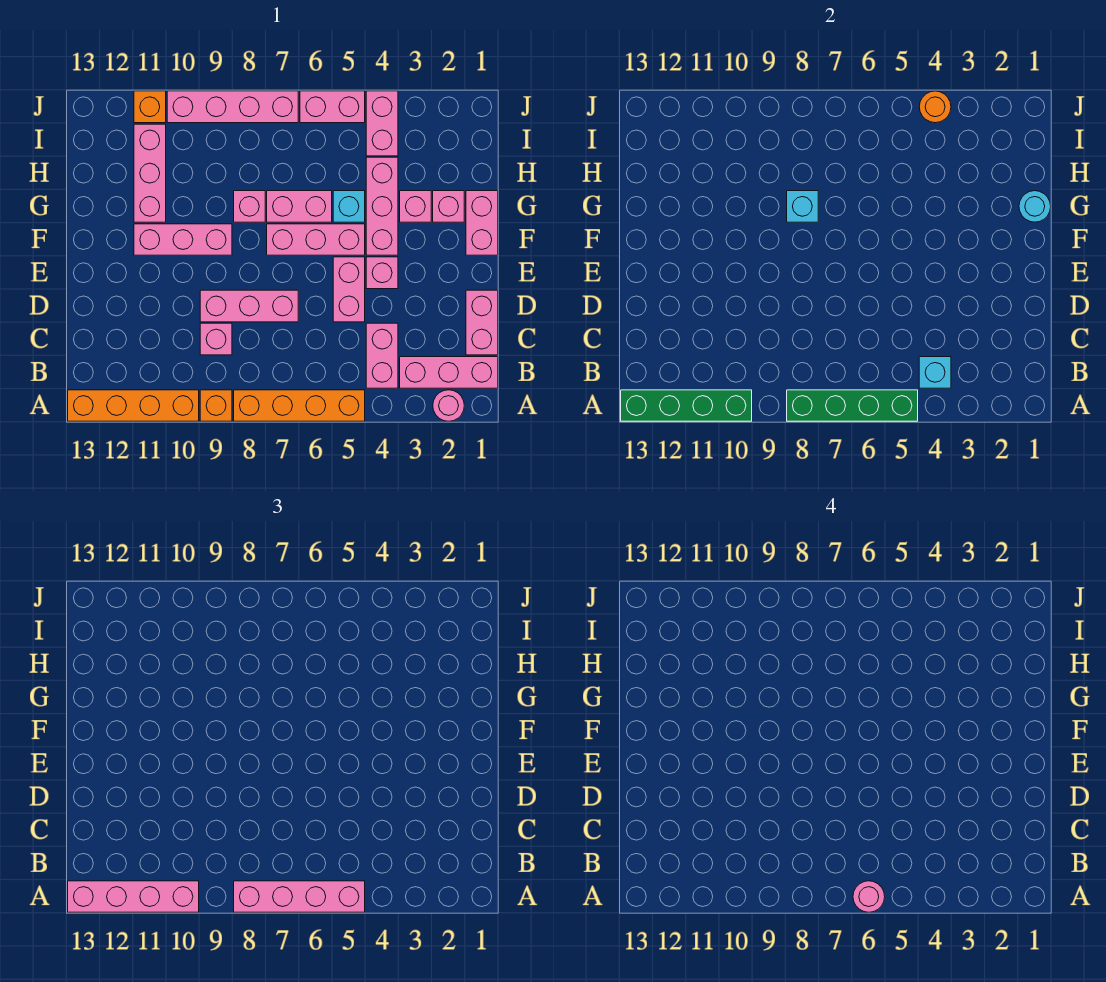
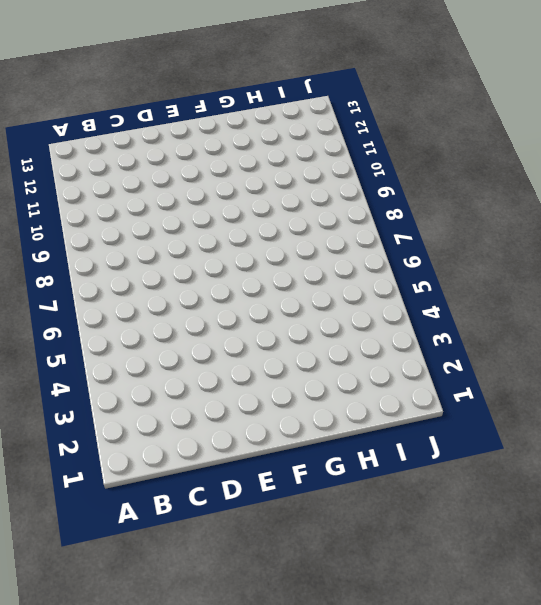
none -> pink round brick A2 level 1
none -> orange brick A5:A8 level 1
none -> orange brick A9 level 1
none -> orange brick A10:A13 level 1

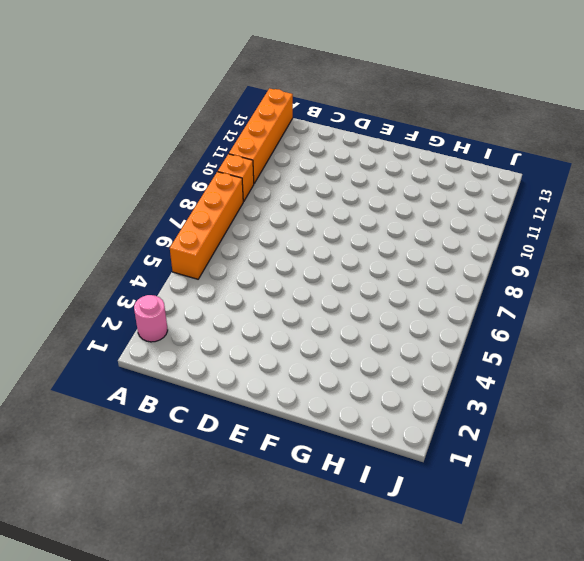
none -> pink brick B1:B3 level 1
none -> pink brick B4:C4 level 1
none -> pink brick C1:D1 level 1
none -> pink brick C9 level 1

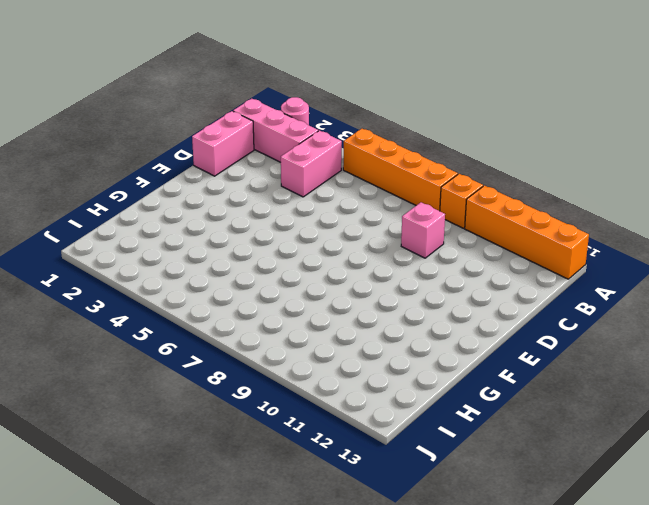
none -> pink brick D5:E5 level 1
none -> pink brick D7:D9 level 1
none -> pink brick E4 level 1
none -> pink brick F1:G1 level 1

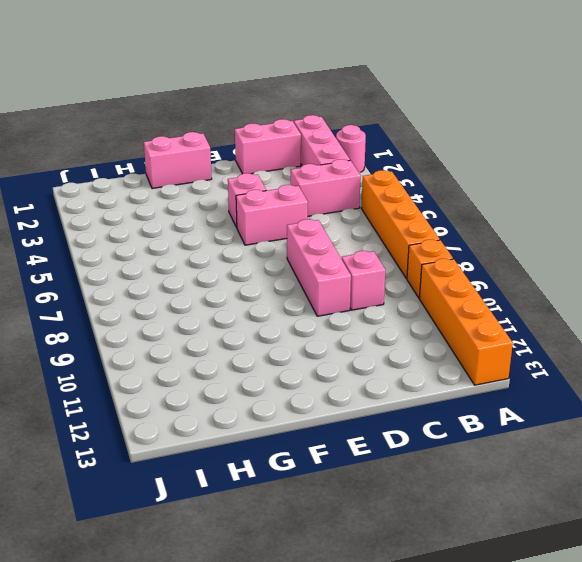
none -> pink brick F4:H4 level 1
none -> pink brick F5:F7 level 1
none -> pink brick F9:F11 level 1
none -> pink brick G2 level 1

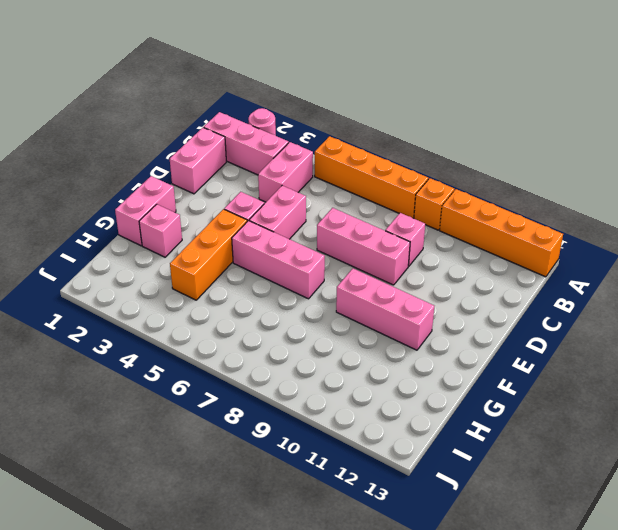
orange brick F4:H4 level 1 -> pink brick F4:H4 level 1
none -> pink brick G3 level 1
none -> cyan brick G5 level 1
none -> pink brick G6:G7 level 1
none -> pink brick G8 level 1

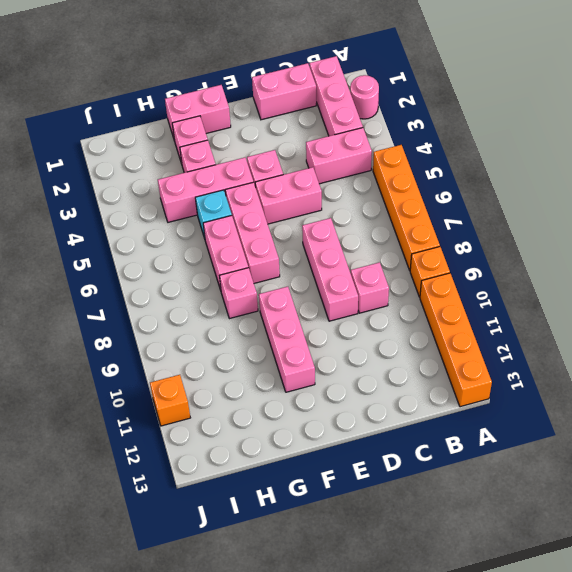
none -> pink brick G11:I11 level 1
none -> pink brick I4:J4 level 1
none -> pink brick J5:J6 level 1
none -> pink brick J7:J10 level 1

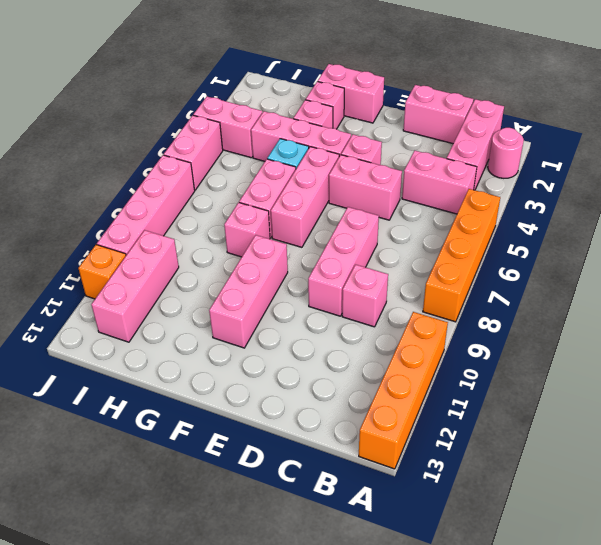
pink brick I10:I12 level 1 -> pink brick G11:I11 level 1
none -> orange brick A9 level 1
none -> green brick A5:A8 level 2
none -> green brick A10:A13 level 2
none -> cyan brick B4 level 2

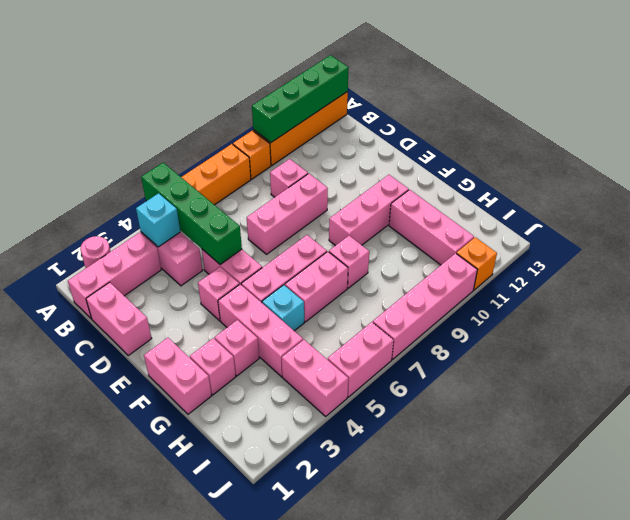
green brick A5:D5 level 2 -> green brick A5:A8 level 2
none -> cyan round brick G1 level 2
none -> cyan brick G8 level 2
none -> orange round brick J4 level 2
none -> pink brick A5:A8 level 3

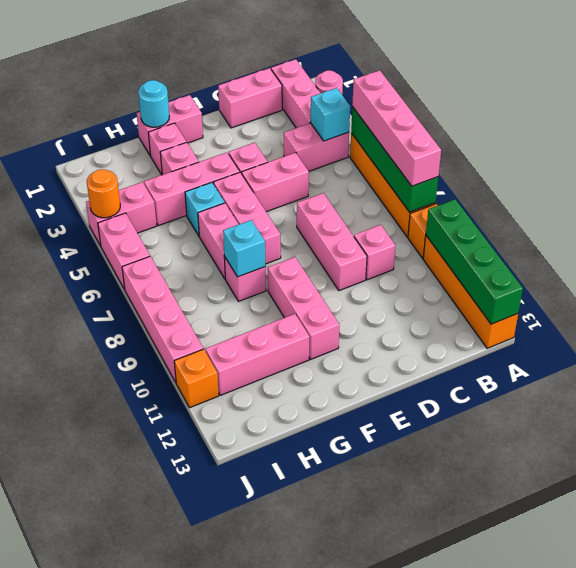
none -> pink brick A10:A13 level 3
none -> pink round brick A6 level 4

